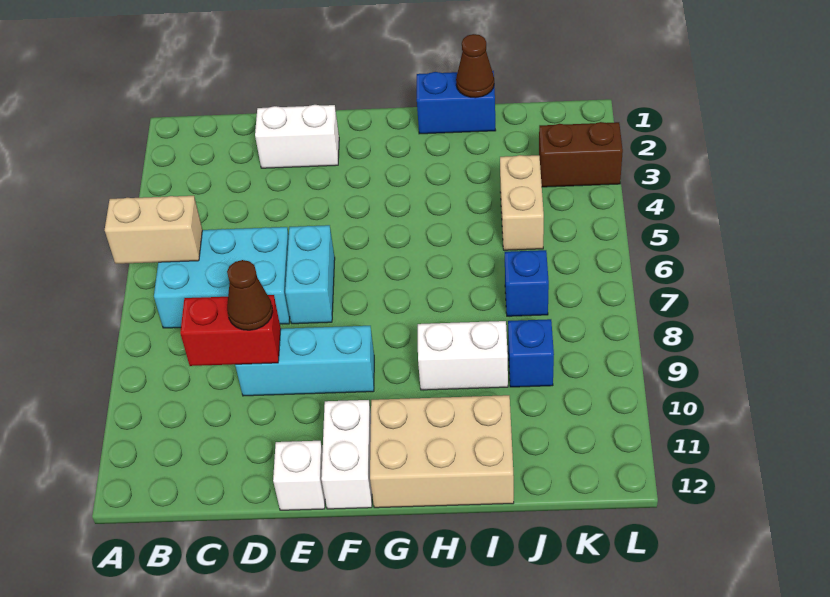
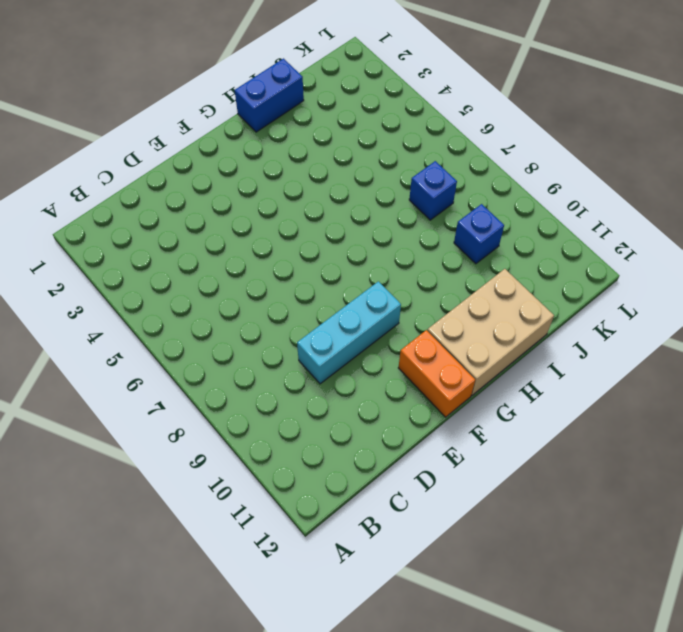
orange brick F11:F12 level 1 -> white brick F11:F12 level 1
none -> cyan brick B6:D7 level 1
none -> white brick D2:E2 level 1
none -> cyan brick E6:E7 level 1

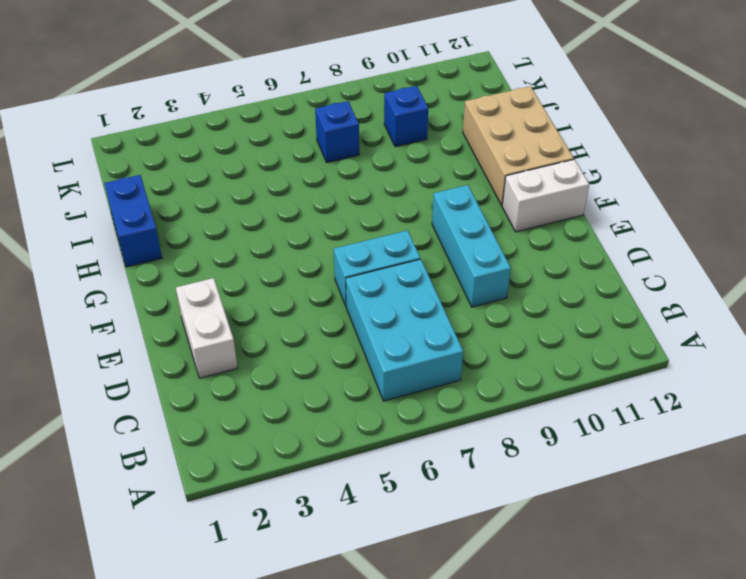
none -> white brick E12 level 1
none -> white brick H9:I9 level 1
none -> tan brick J4:J5 level 1

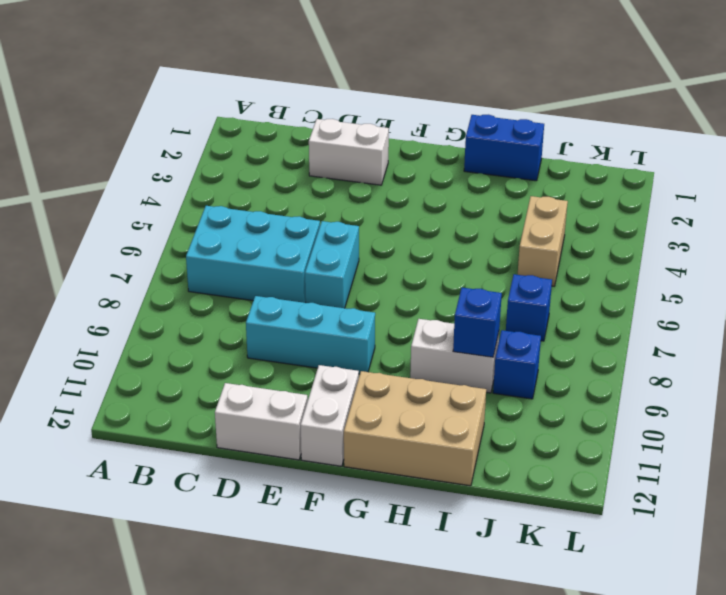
white brick D12:E12 level 1 -> white brick E12 level 1
blue brick I9 level 2 -> none
none -> brown brick K3:L3 level 1
none -> tan brick A6:B6 level 2
none -> red brick C9:D9 level 2

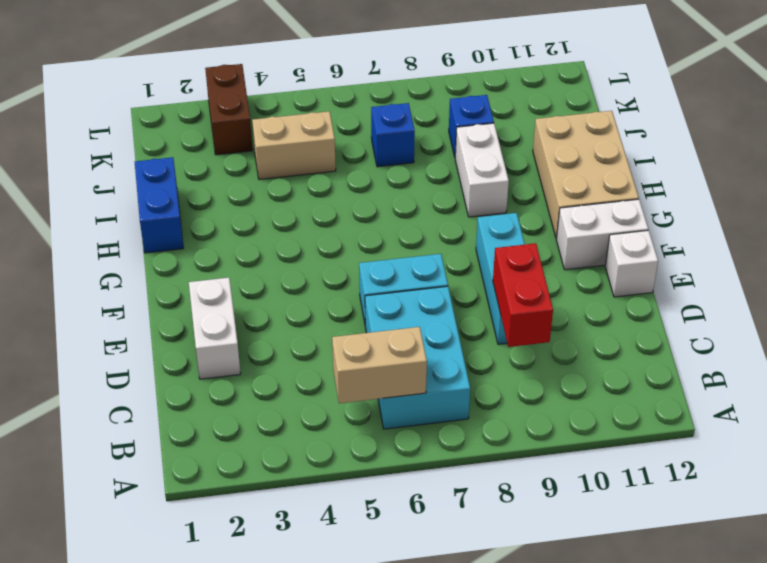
tan brick B5:B6 level 2 -> tan brick A6:B6 level 2
none -> brown cone I1 level 2
none -> brown cone D9 level 3

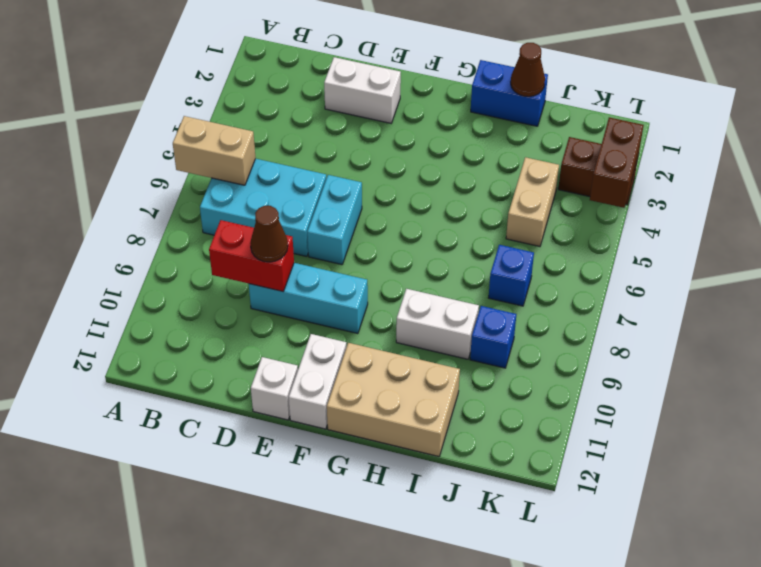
brown brick L3:L4 level 2 -> none

